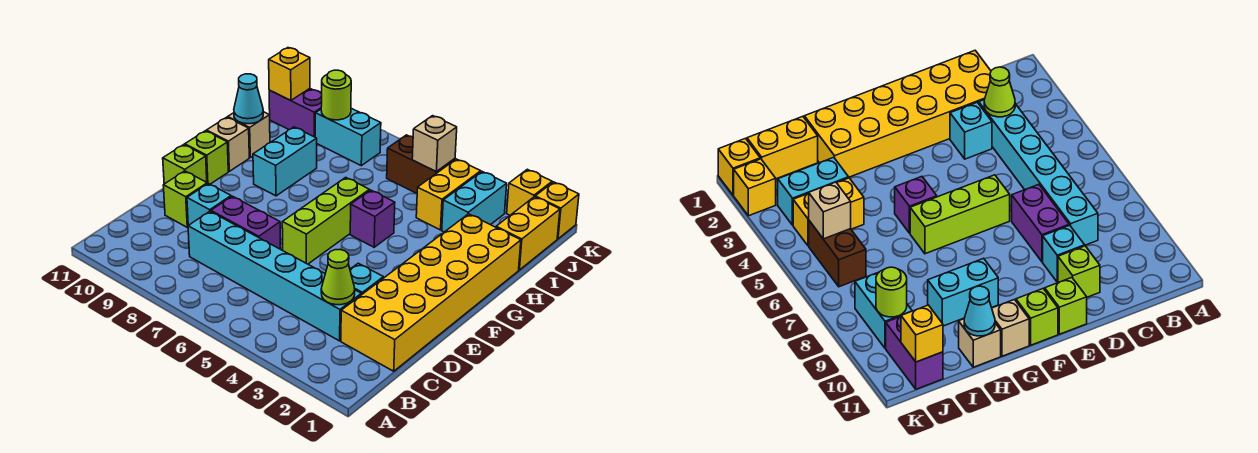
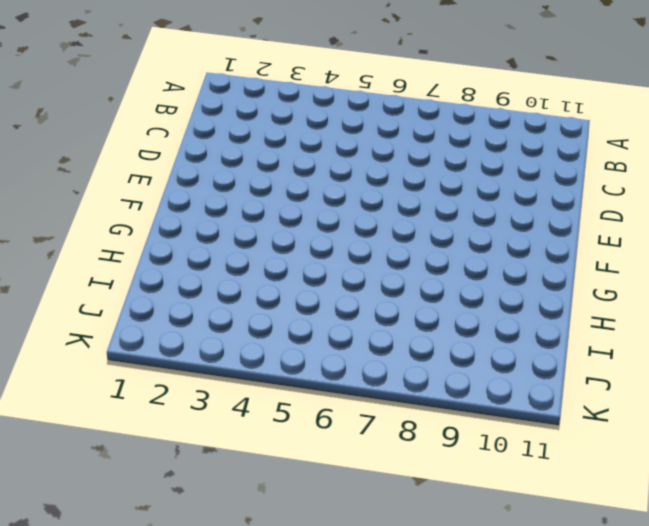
none -> yellow brick C1:H2 level 1
none -> cyan brick C3:C8 level 1
none -> cyan brick D3 level 1

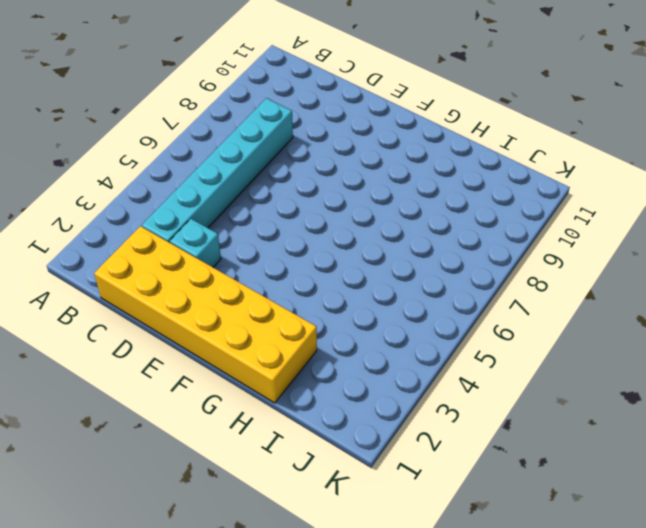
none -> purple brick D7:D8 level 1
none -> cyan brick D9 level 1
none -> lime brick D10 level 1

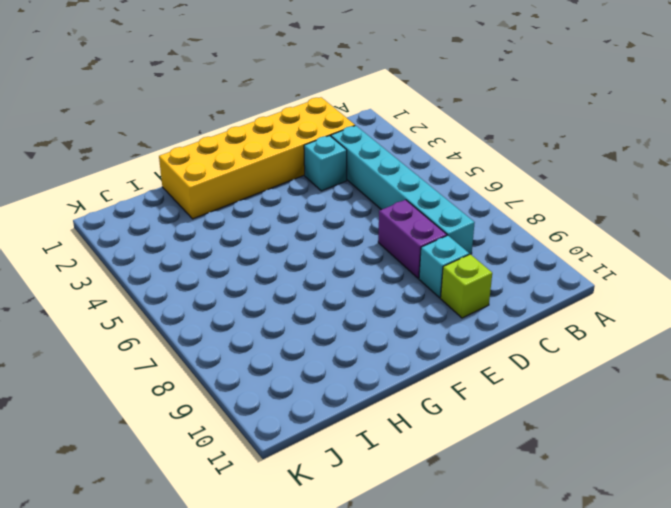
none -> lime brick E6:G6 level 1
none -> lime brick E11 level 1
none -> lime brick F11 level 1

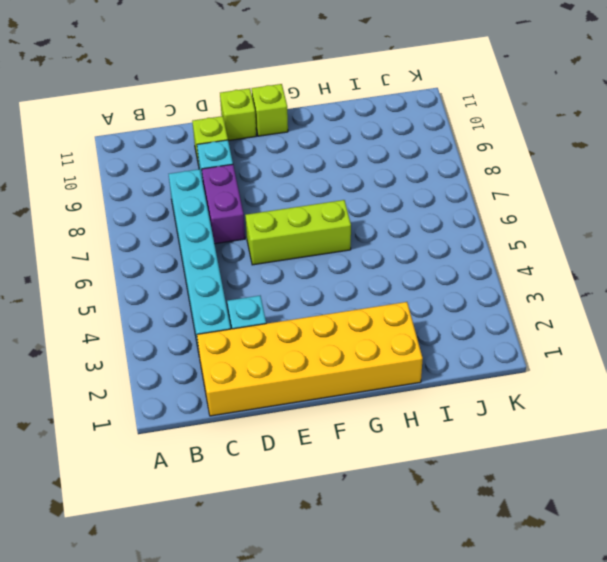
none -> purple brick G5 level 1
none -> cyan brick G9:H9 level 1
none -> tan brick G11 level 1

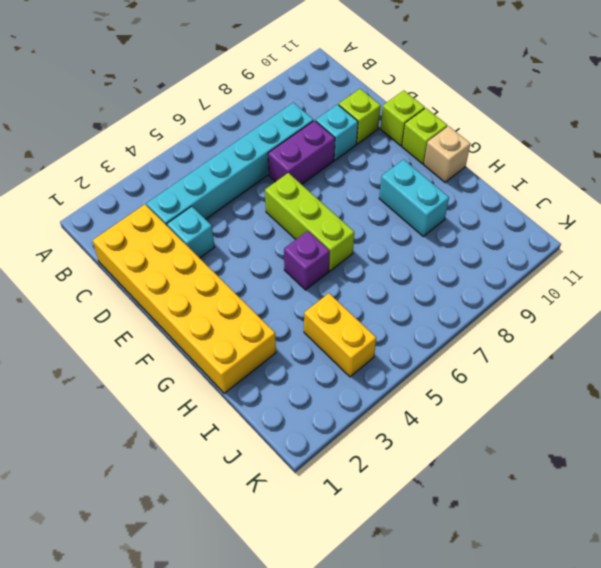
none -> tan brick H11 level 1
none -> yellow brick I1:J1 level 1
none -> cyan brick I3:J3 level 1

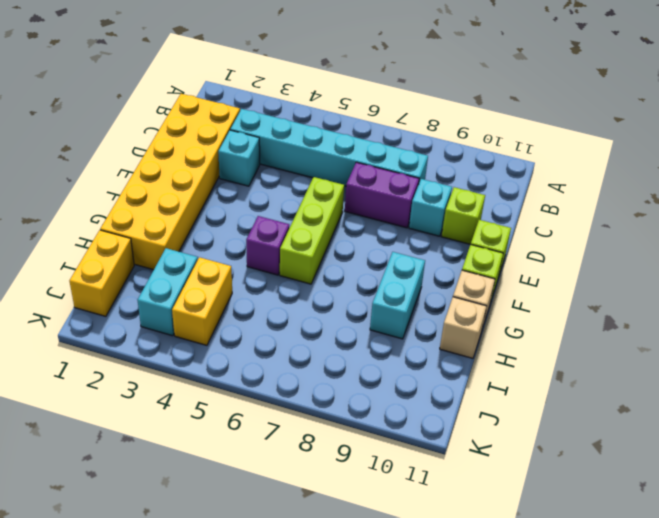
none -> brown brick J5:J6 level 1
none -> cyan brick J8:J9 level 1
none -> purple brick J10:J11 level 1

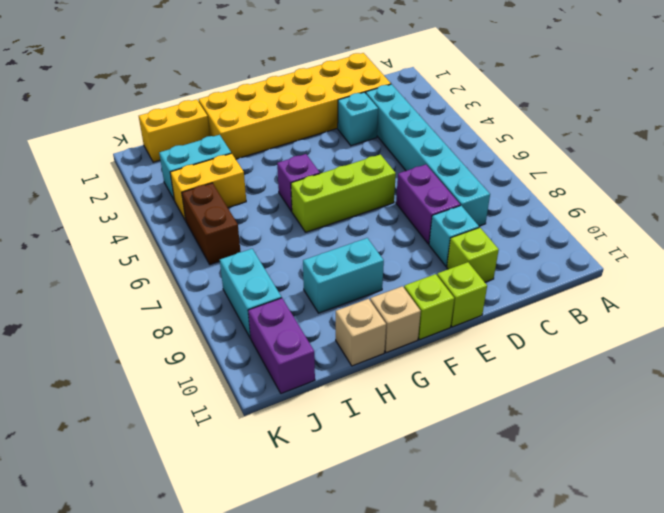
none -> yellow brick K1 level 1
none -> yellow brick K2 level 1
none -> lime cone C3 level 2

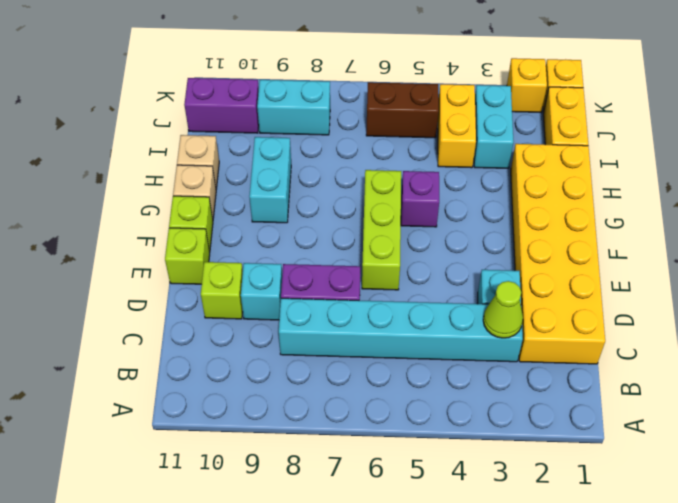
none -> cyan cone H11 level 2
none -> tan brick J5 level 2
none -> lime round brick J9 level 2

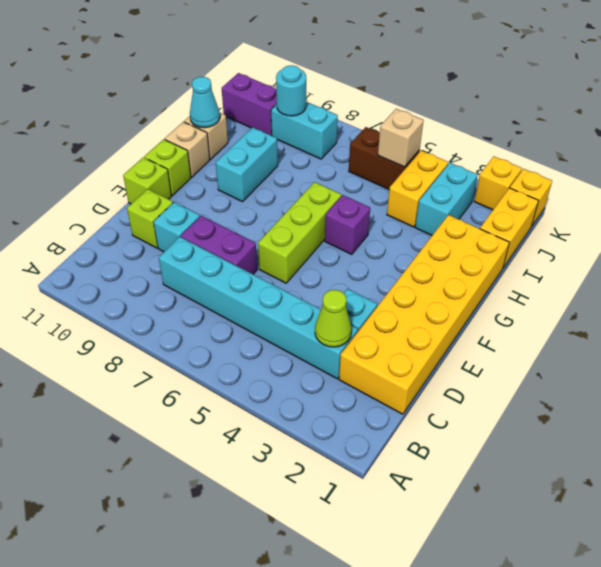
cyan round brick J9 level 2 -> lime round brick J9 level 2
none -> yellow brick J11 level 2

